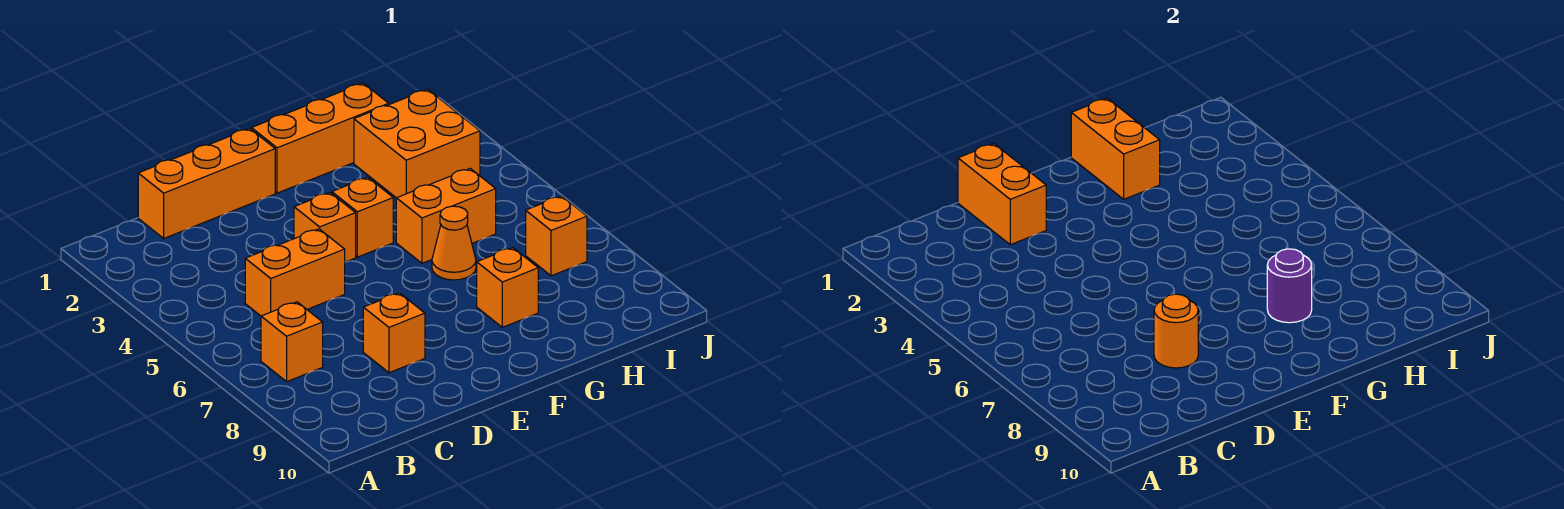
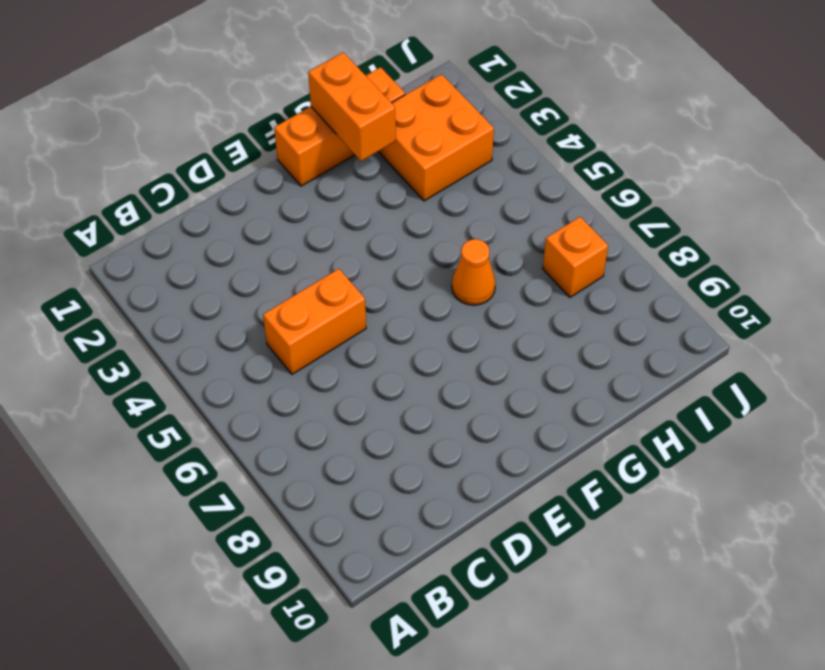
none -> orange brick B7 level 1
none -> orange brick C1:E1 level 1
none -> orange brick D8 level 1

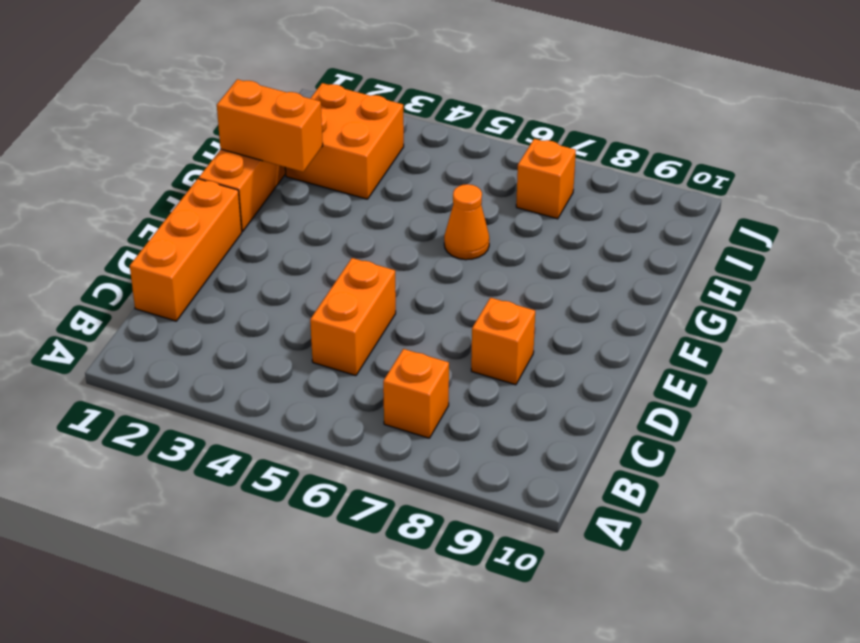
none -> orange brick E4 level 1
none -> orange brick F4 level 1
none -> orange brick G5:H5 level 1

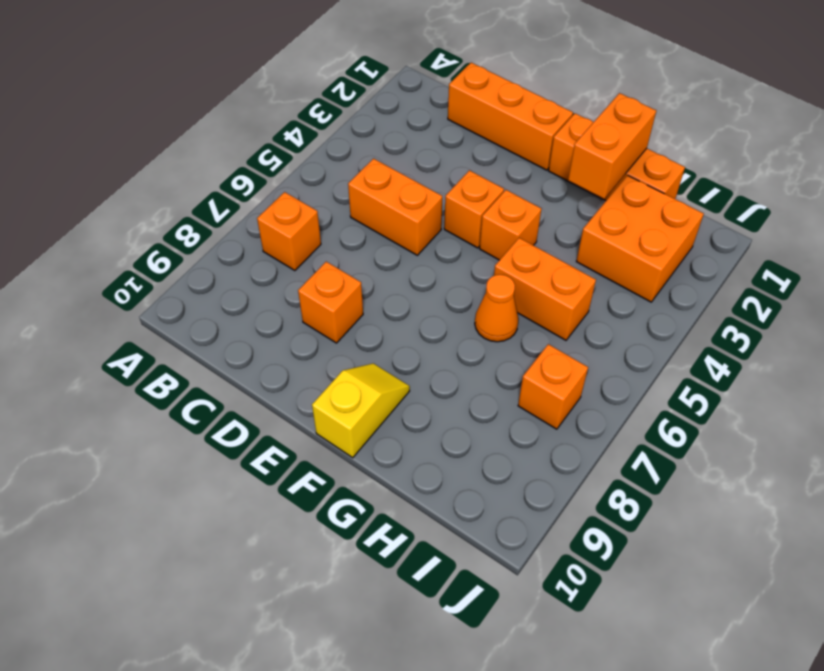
yellow slope F9:F10 level 1 top 10 -> none
none -> orange brick G8 level 1
none -> orange brick D1:D2 level 2
none -> orange round brick D8 level 2

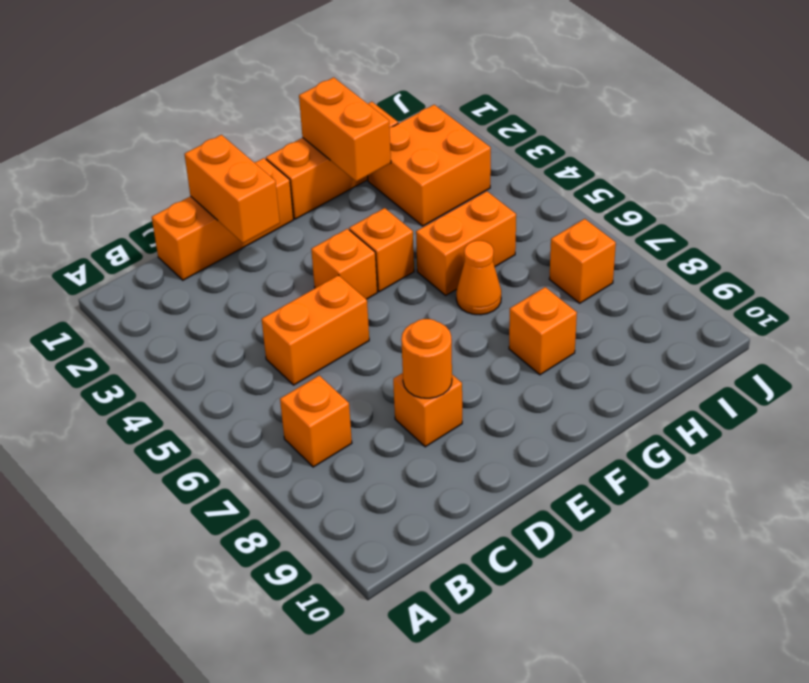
none -> purple round brick G8 level 2

